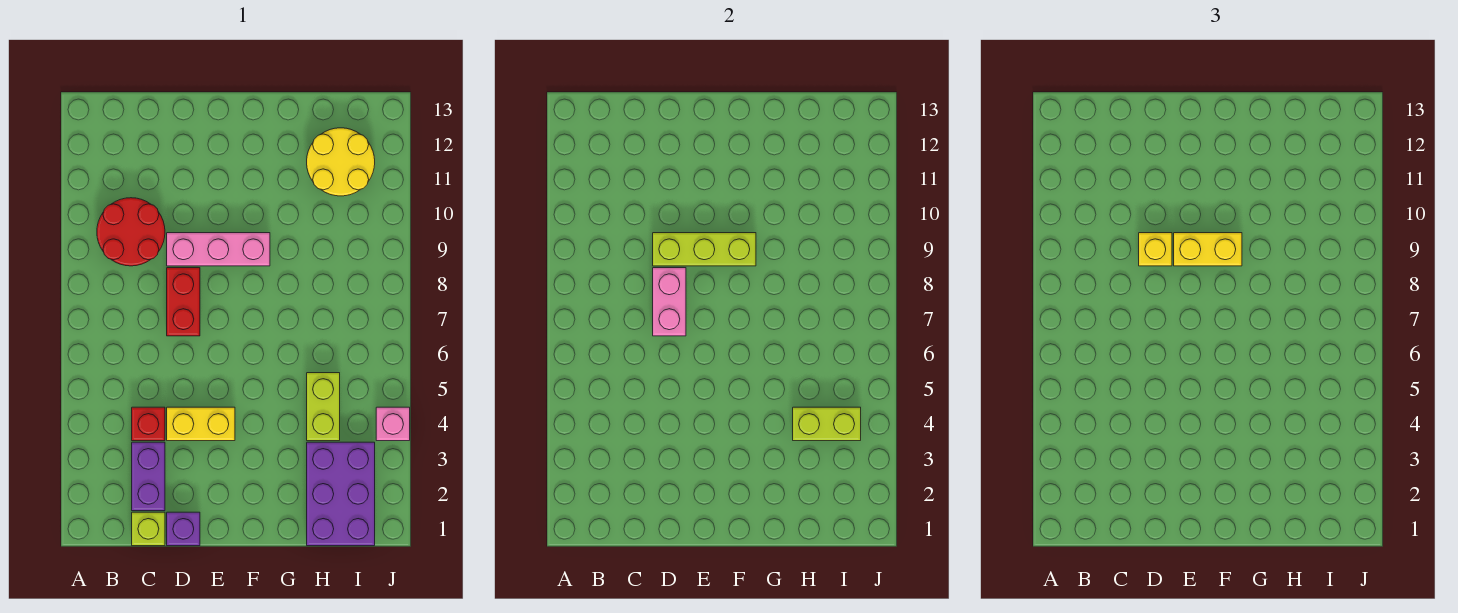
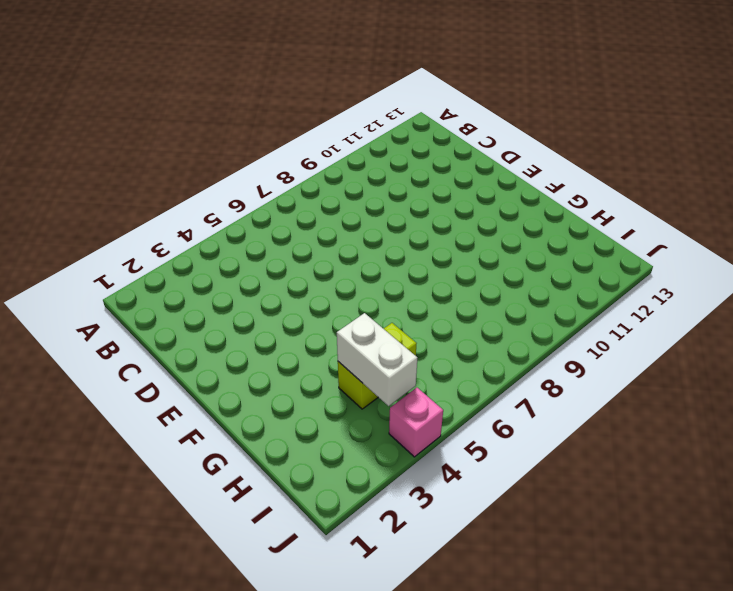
white brick H4:I4 level 2 -> lime brick H4:I4 level 2
none -> red round brick B9:C10 level 1
none -> lime brick C1 level 1
none -> purple brick C2:C3 level 1

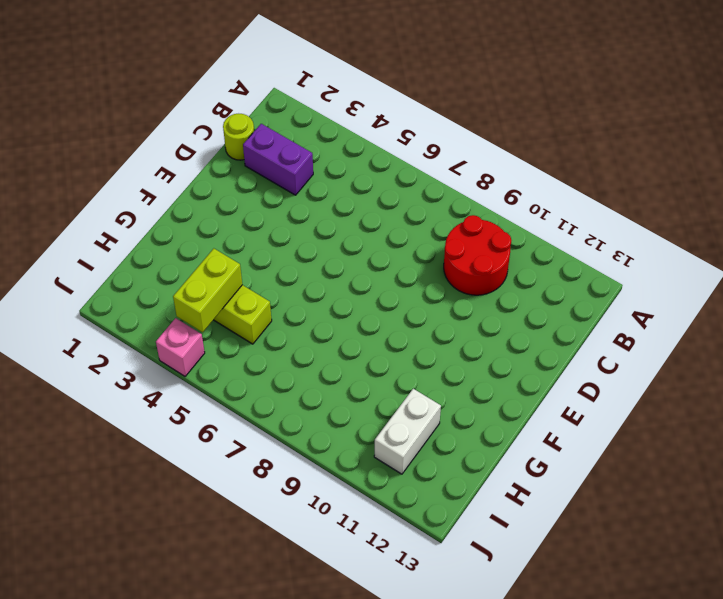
lime round brick C1 level 1 -> lime brick C1 level 1
white brick H11:I11 level 1 -> yellow round brick H11:I12 level 1
none -> red brick C4 level 1
none -> purple brick D1 level 1
none -> yellow brick D4:E4 level 1

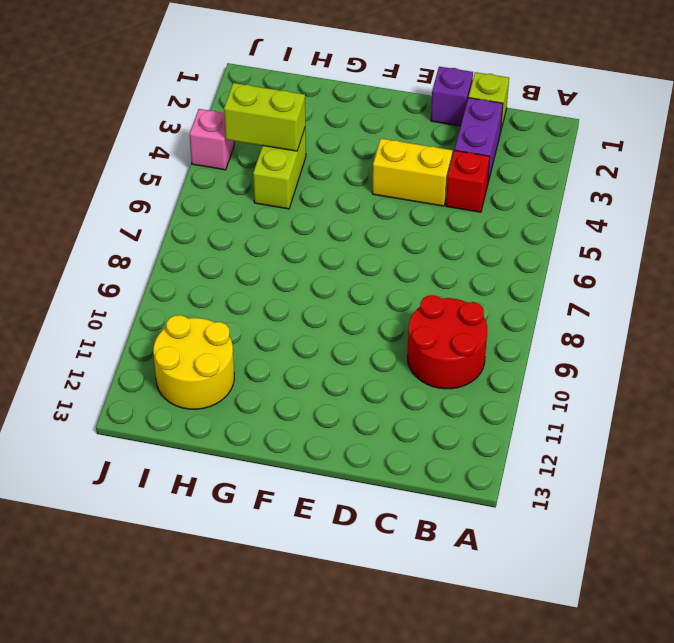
none -> red brick D7:D8 level 1
none -> pink brick D9:F9 level 1
none -> purple brick H1:I3 level 1

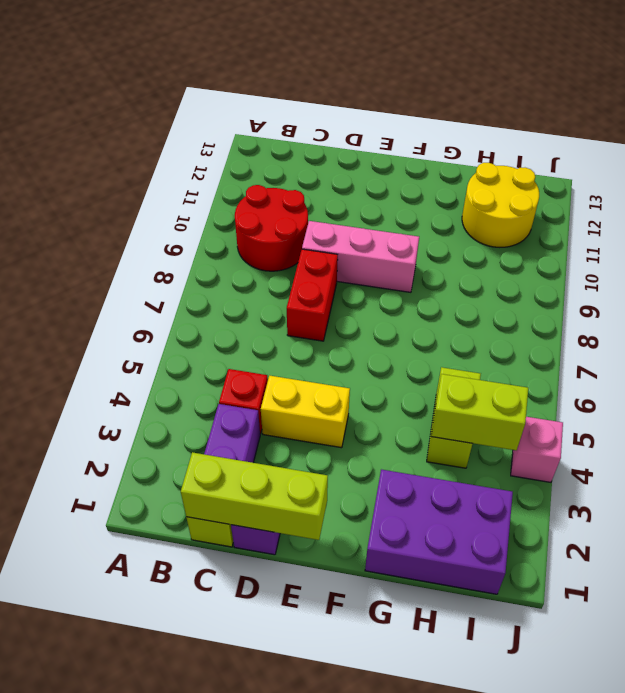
lime brick C1:E1 level 2 -> lime brick D9:F9 level 2
purple brick G1:I2 level 1 -> purple brick H1:I3 level 1
none -> pink brick D7:D8 level 2
none -> yellow brick D9 level 3
none -> yellow brick E9:F9 level 3

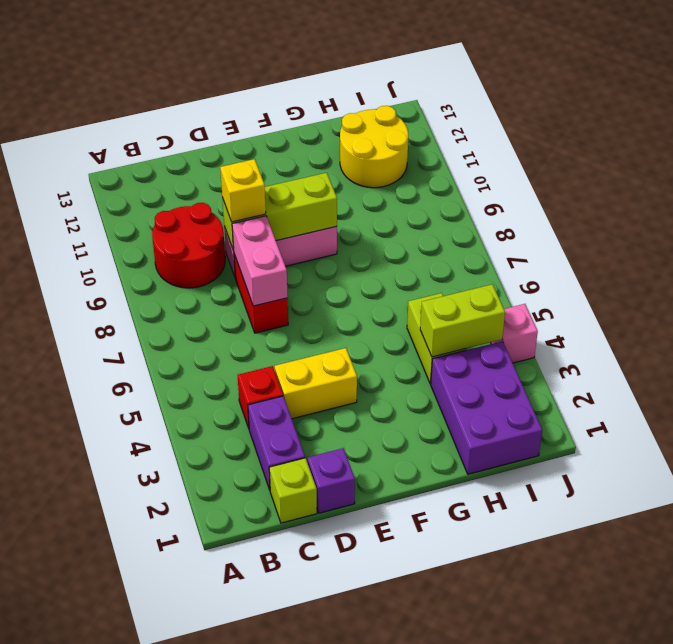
none -> yellow brick E9:F9 level 3

